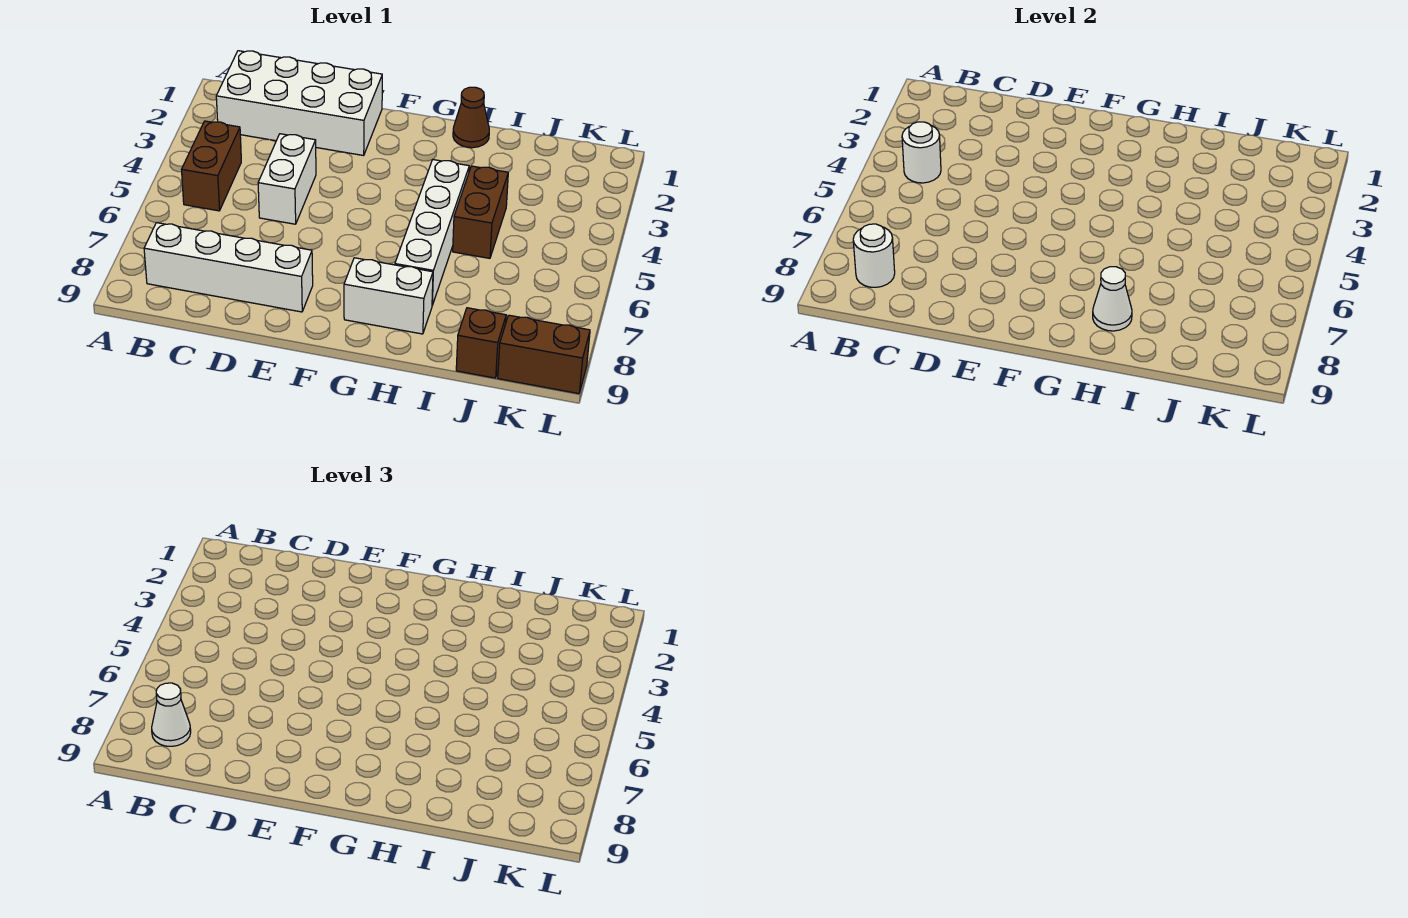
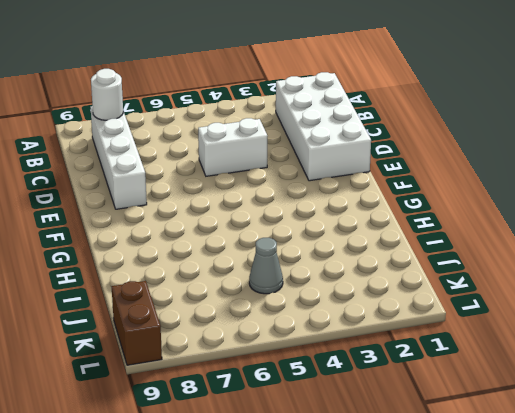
grey cone J5 level 1 -> none
none -> brown brick B4:B5 level 1
none -> white brick G8:H8 level 1
none -> brown cone H1 level 1

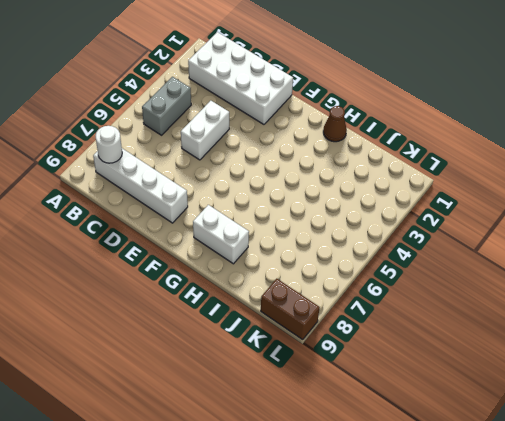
grey brick B4:B5 level 1 -> brown brick B4:B5 level 1
none -> white brick H4:H7 level 1
none -> brown brick I4:I5 level 1
none -> brown brick J9 level 1

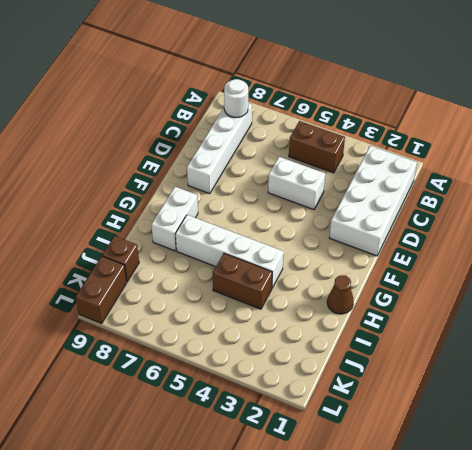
none -> white round brick B4 level 2
none -> white cone H8 level 2
none -> white cone B8 level 3

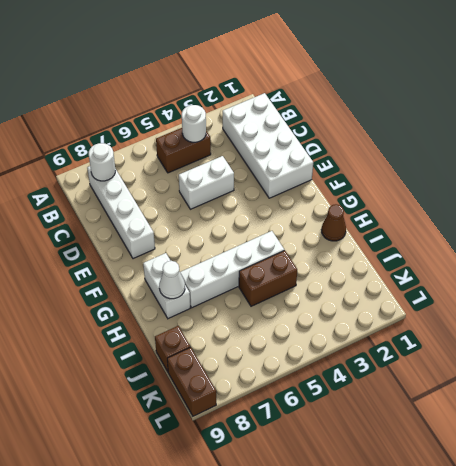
none -> white cone B8 level 3

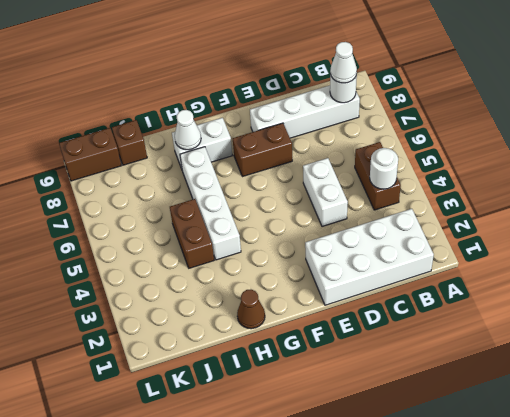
brown brick E7:F7 level 1 -> none

